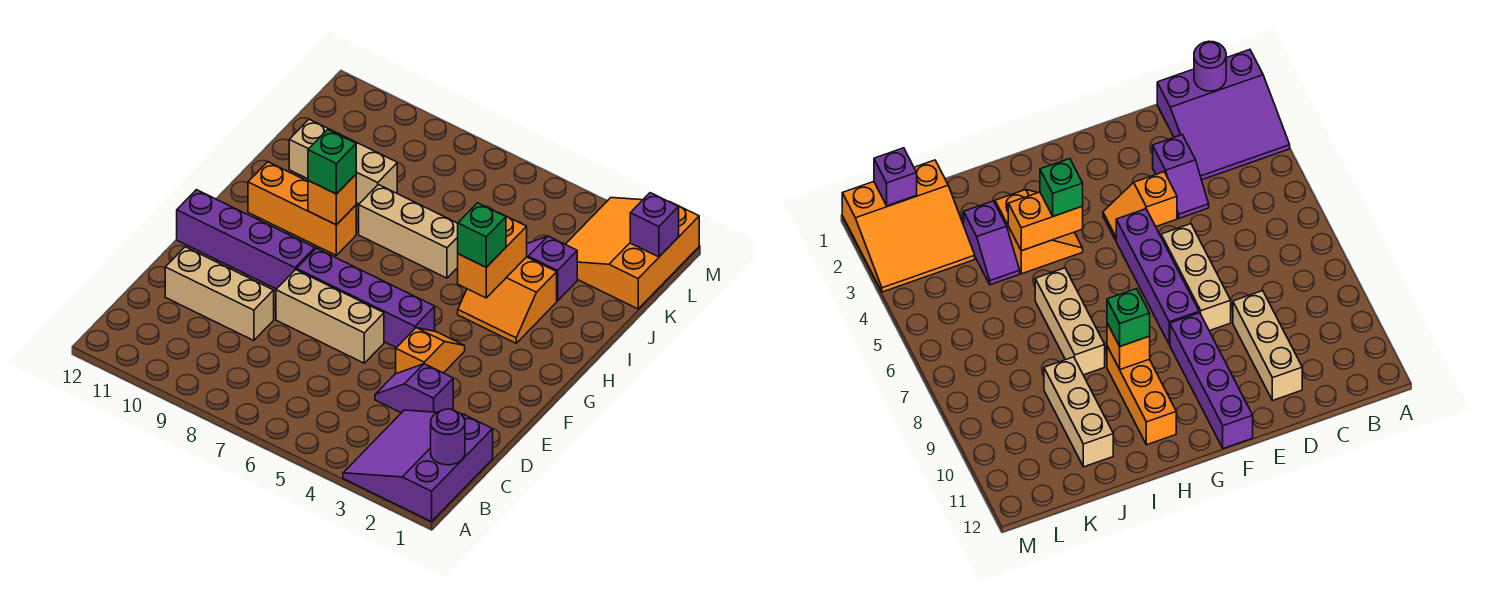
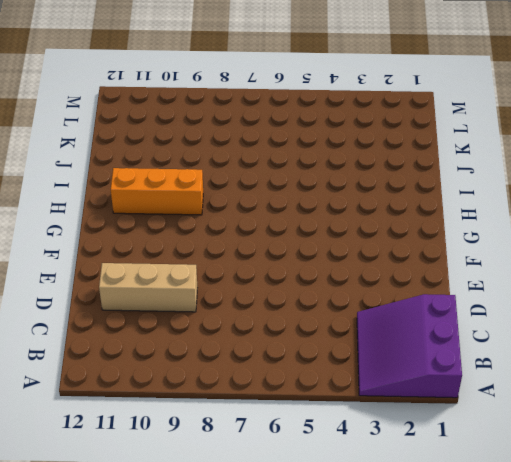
none -> purple slope D3:D4 level 1 top 3
none -> orange slope E4:F4 level 1 top E
none -> tan brick E6:E8 level 1

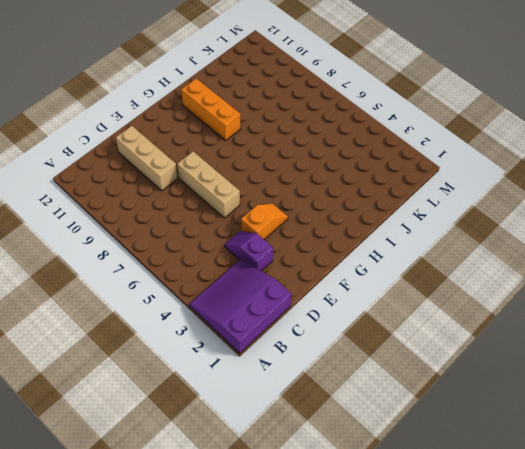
none -> purple brick F5:F8 level 1
none -> purple brick F9:F12 level 1
none -> orange slope H3:I4 level 1 top I

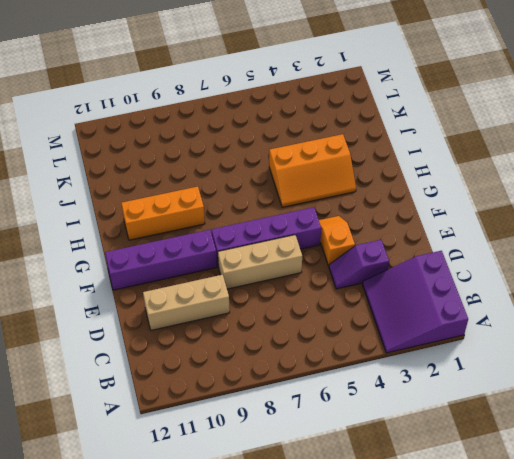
orange slope H3:I5 level 1 top I -> orange slope H3:I4 level 1 top I
none -> tan brick I6:I8 level 1
none -> purple slope J3:J4 level 1 top 3
none -> tan brick J9:J11 level 1

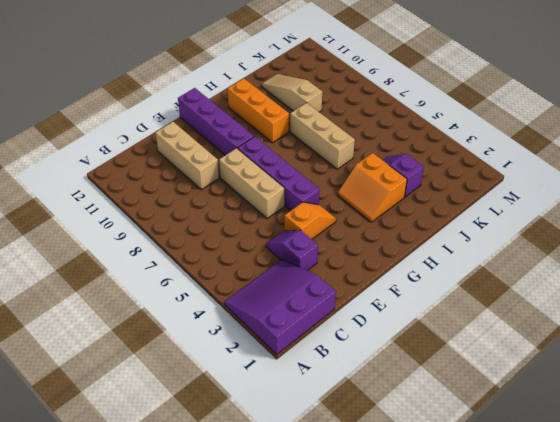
tan slope J9:J11 level 1 top 9 -> tan brick J9:J11 level 1
none -> orange slope K1:M3 level 1 top 1
none -> purple round brick B1 level 2
none -> orange brick H4:I4 level 2

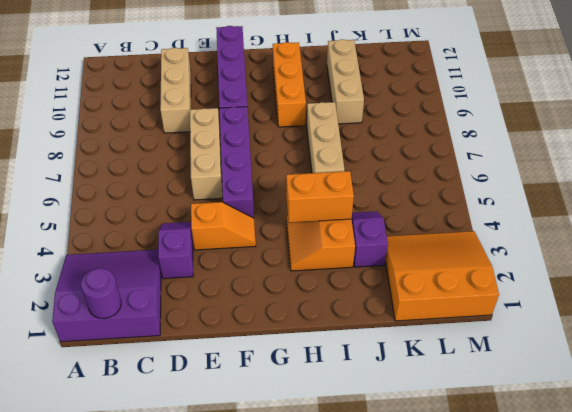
none -> orange brick H9 level 2
none -> purple brick L1 level 2
none -> green brick H4 level 3

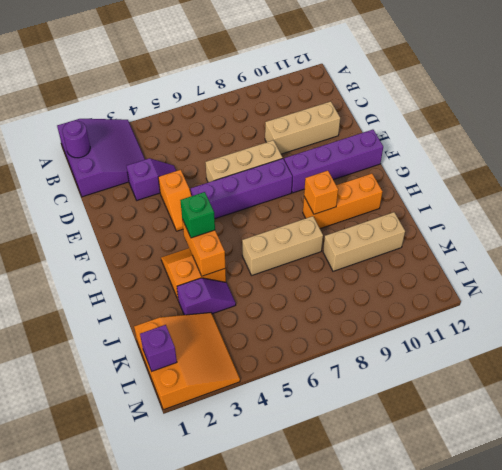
none -> green brick H9 level 3

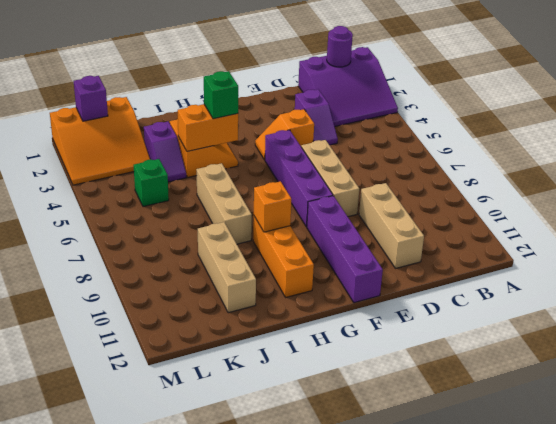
green brick K5 level 1 -> green brick H9 level 3

